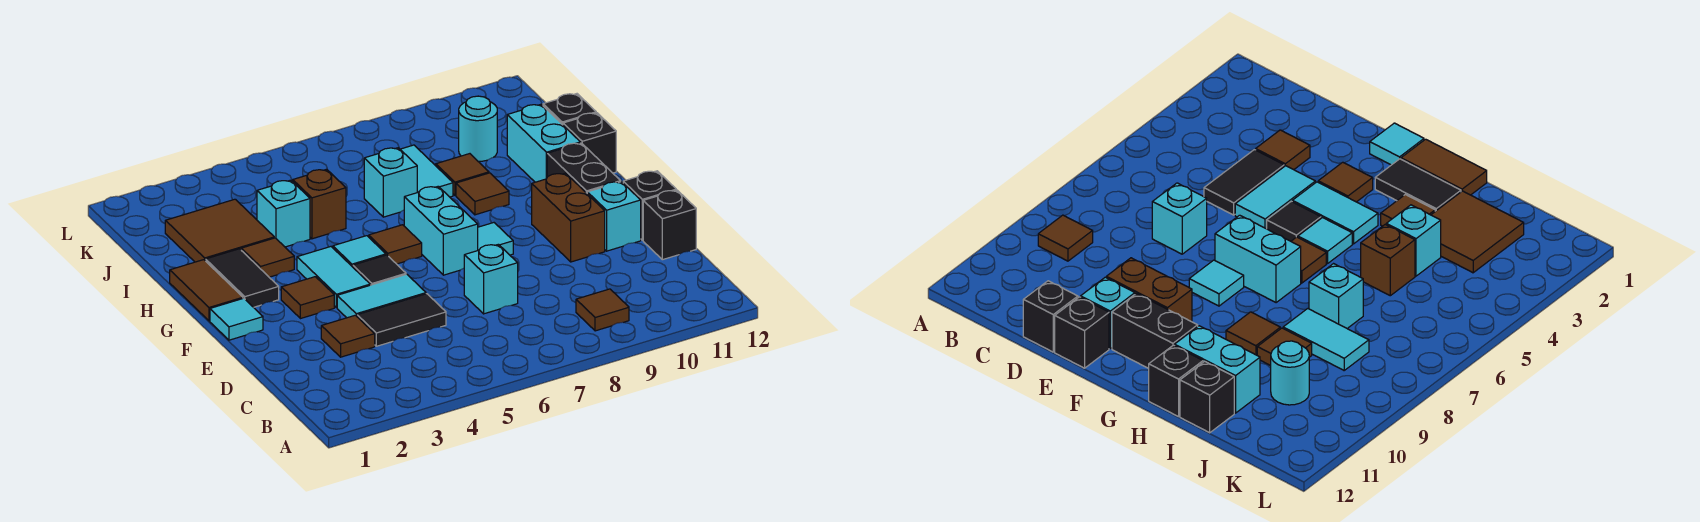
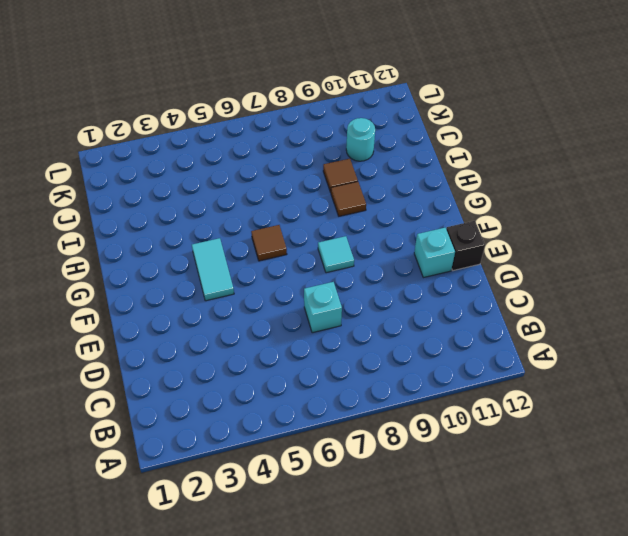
none -> brown tile B9 level 1
none -> brown tile D3 level 1
none -> black tile D4:D5 level 1
none -> black brick D12 level 1

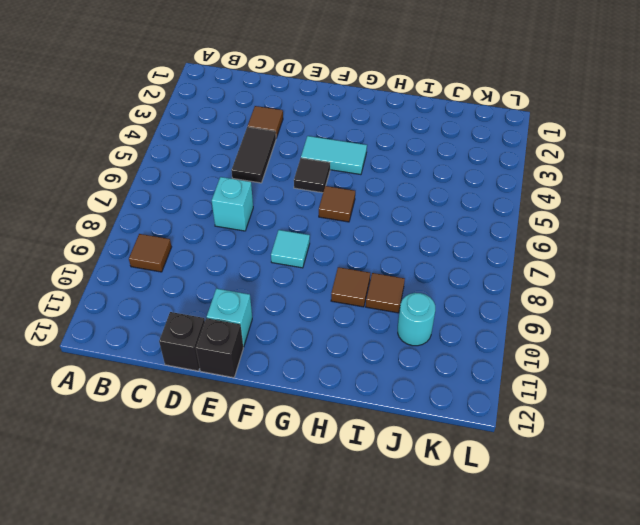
none -> cyan tile E4:E5 level 1
none -> brown brick E10:F10 level 1
none -> cyan tile F1 level 1
none -> brown tile F3 level 1

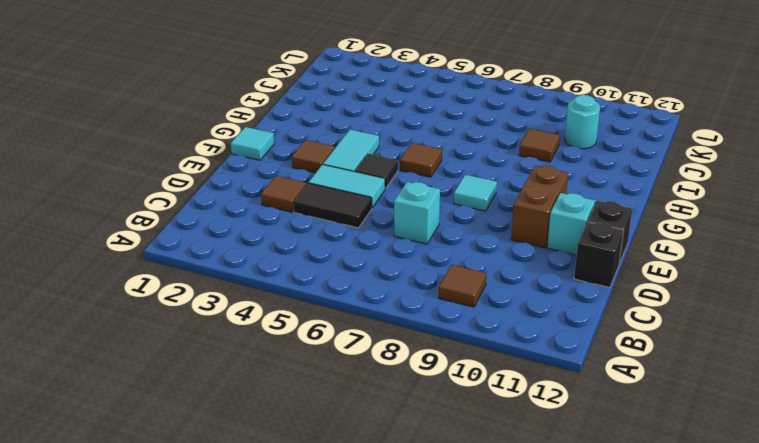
none -> cyan brick F7:G7 level 1
none -> black brick F11:G11 level 1
none -> brown tile G1:H1 level 1
none -> black tile G2:H2 level 1

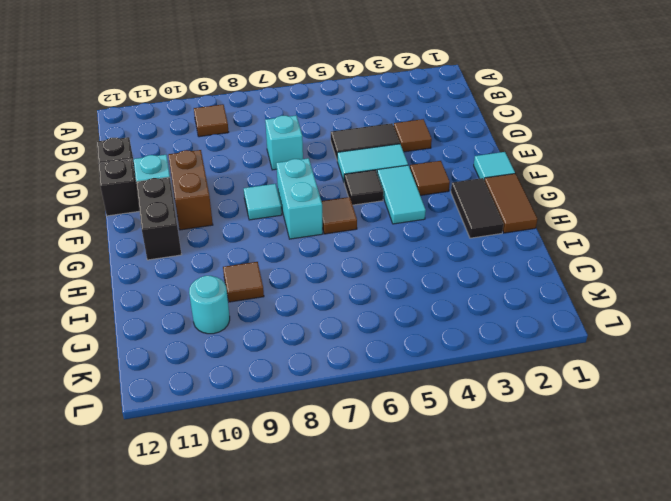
none -> cyan tile G5 level 1
none -> brown tile H3 level 1
none -> brown tile H9 level 1
none -> cyan brick H11:I11 level 1

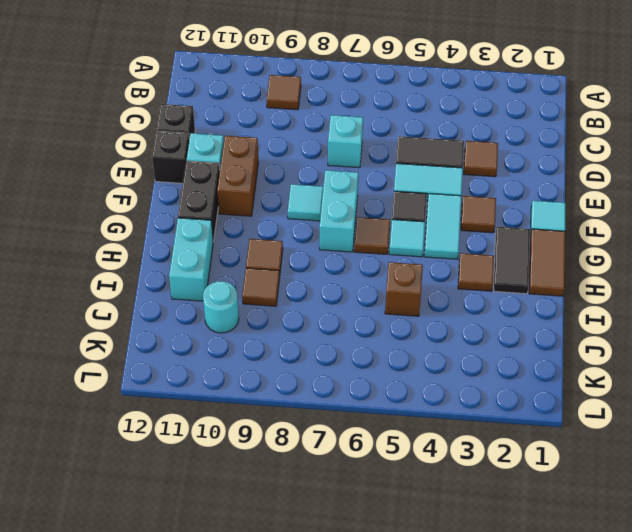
none -> black brick H12 level 1
none -> brown tile I2:J3 level 1
none -> cyan brick I4 level 1
none -> cyan brick I7 level 1

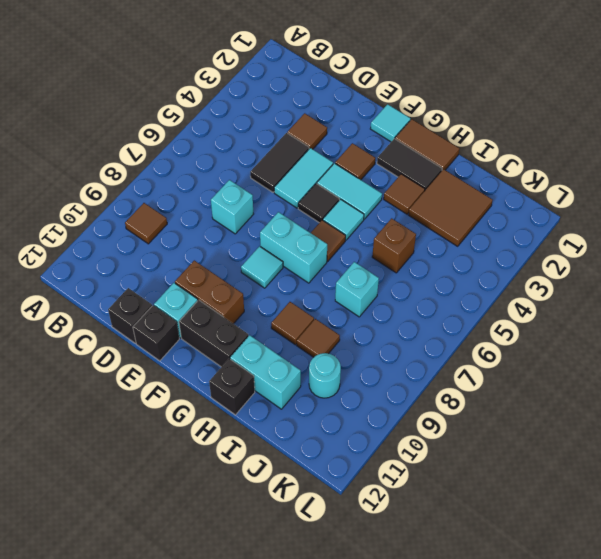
none -> cyan brick I4 level 1
none -> cyan tile I8:J8 level 1
none -> black brick I12 level 1

